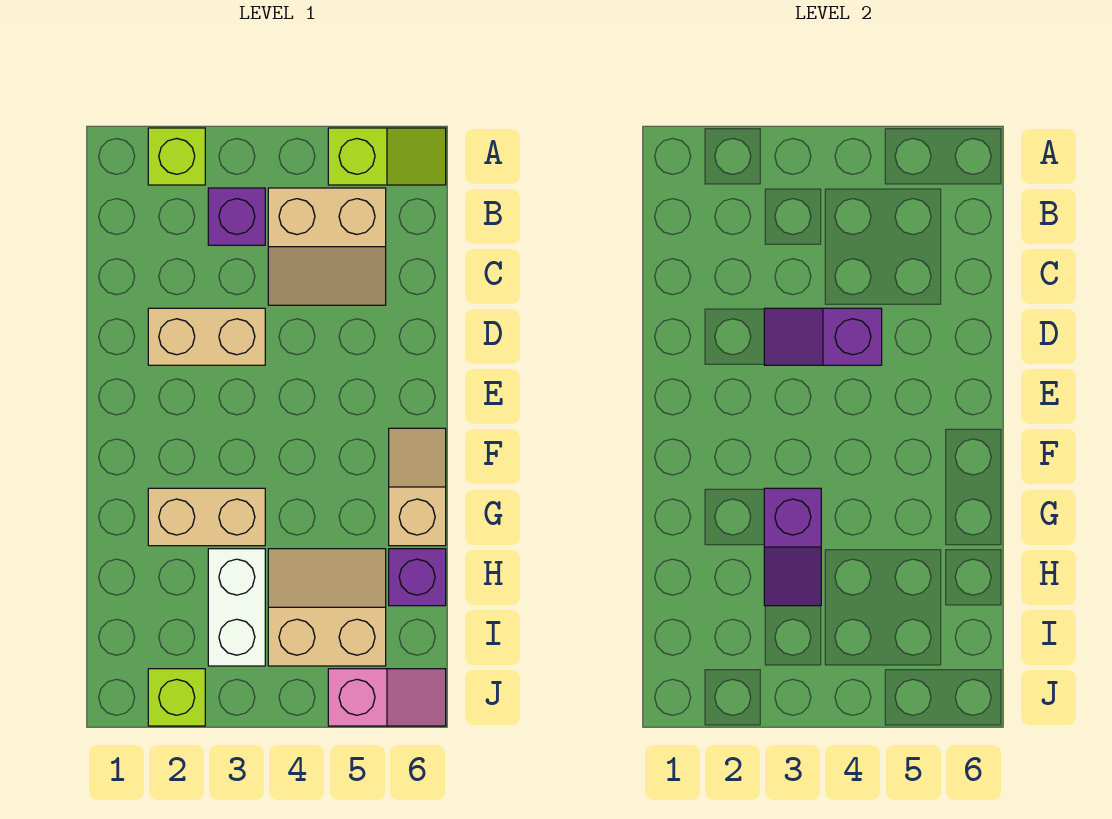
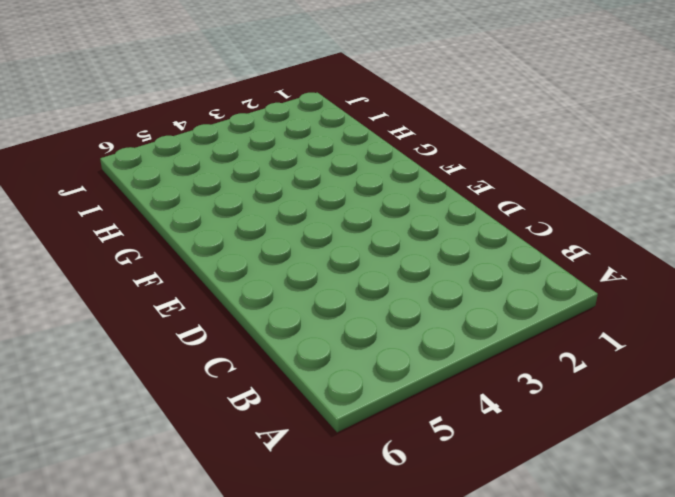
none -> lime brick A2 level 1
none -> lime slope A5:A6 level 1 top 5
none -> purple brick B3 level 1

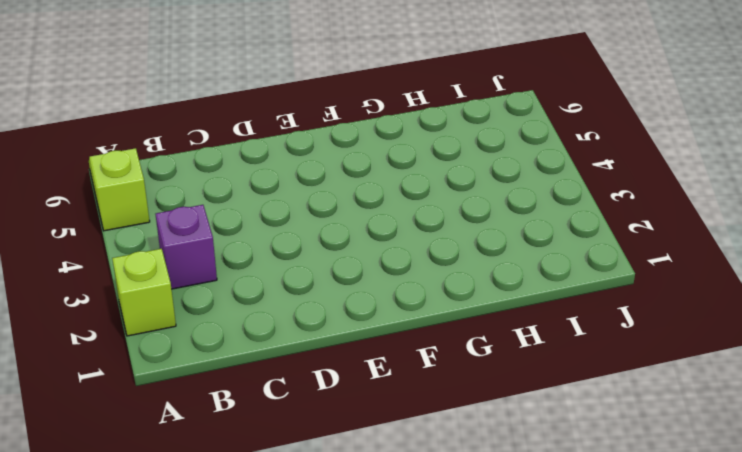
none -> tan slope B4:C5 level 1 top B
none -> tan brick D2:D3 level 1
none -> tan slope F6:G6 level 1 top G

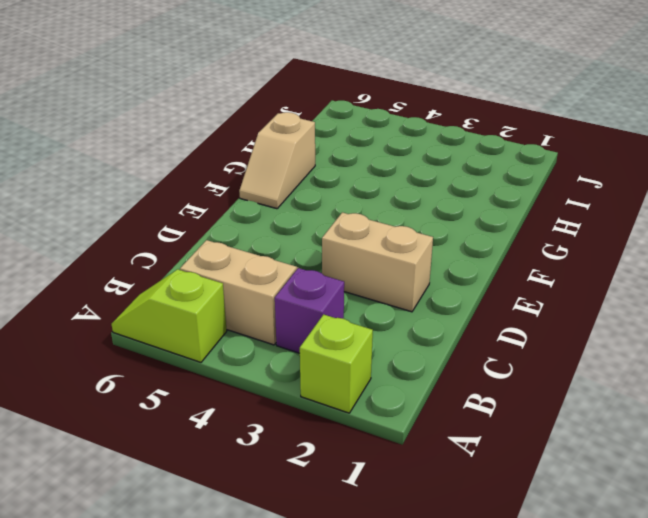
none -> tan brick G2:G3 level 1
none -> white brick H3:I3 level 1
none -> tan slope H4:I5 level 1 top I

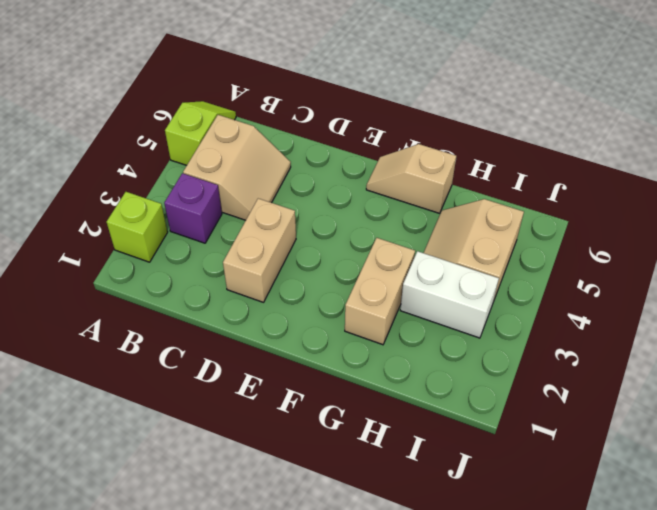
none -> purple brick H6 level 1
none -> lime brick J2 level 1
none -> pink slope J5:J6 level 1 top 5

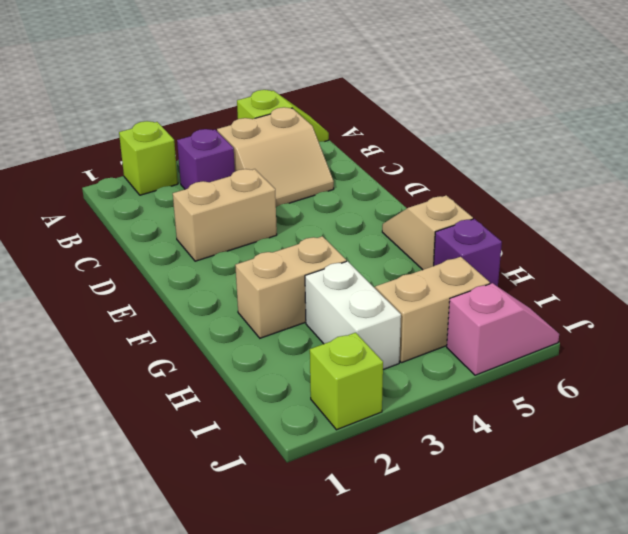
none -> purple slope D3:D4 level 2 top 4
none -> purple slope G3:H3 level 2 top G

